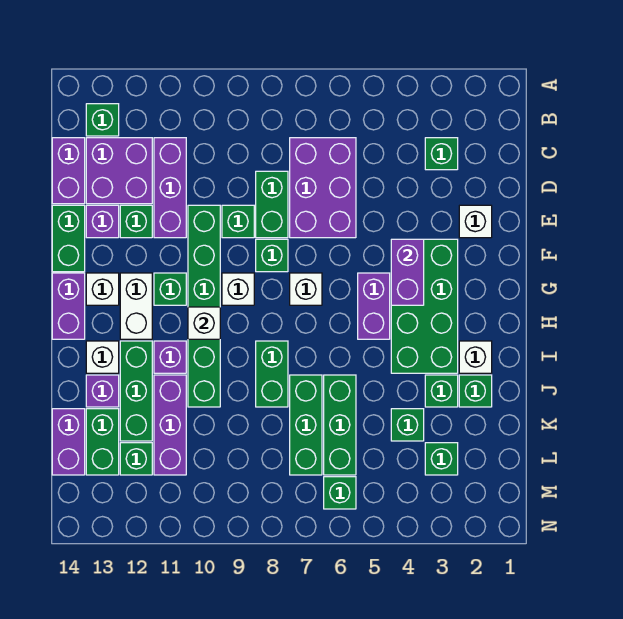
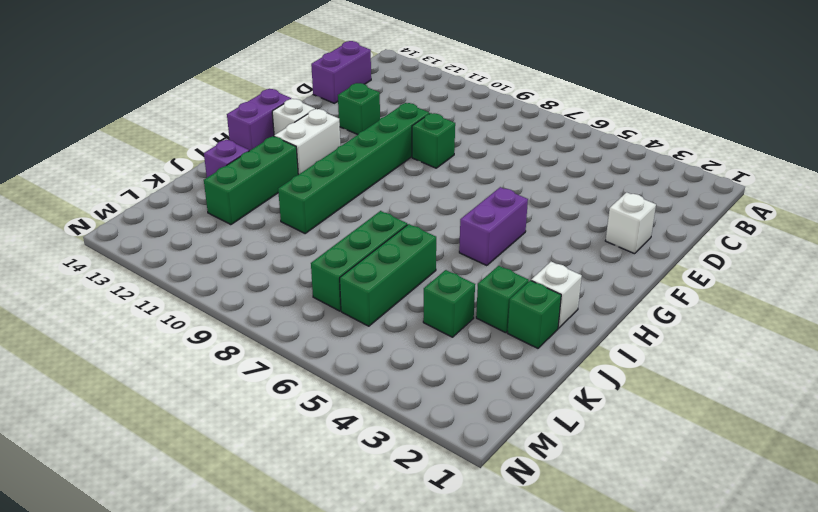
none -> green brick B13 level 1
none -> green brick C3 level 1
none -> purple brick C6:E7 level 1
none -> purple brick C11:E11 level 1

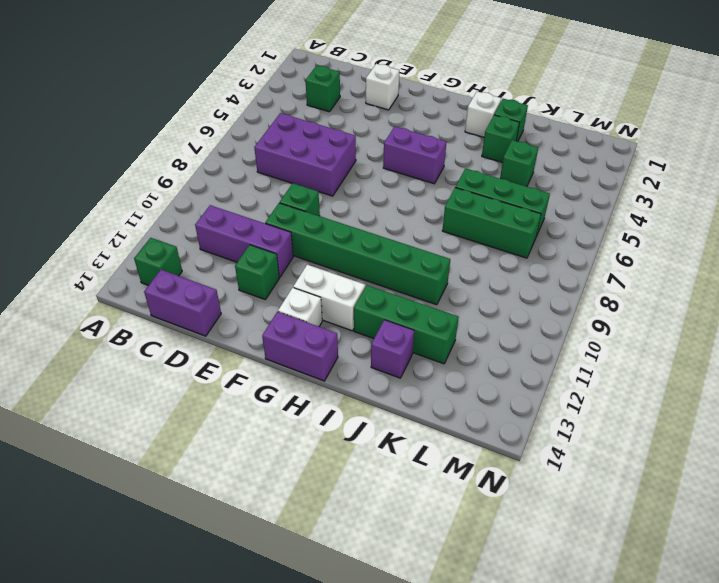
none -> purple brick C12:D13 level 1
none -> green brick D8:E8 level 1
none -> purple brick E13 level 1
none -> green brick E14:F14 level 1

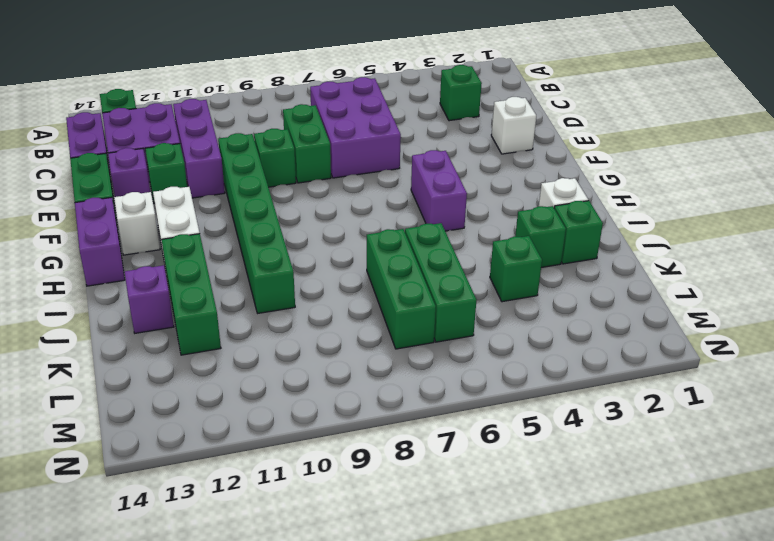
none -> green brick F3:I4 level 1
none -> green brick F8 level 1
none -> white brick G7 level 1
none -> white brick G9 level 1

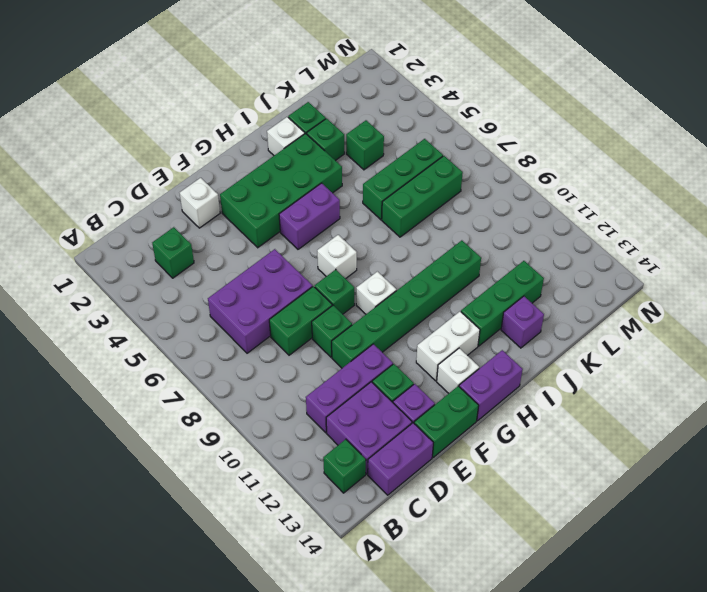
none -> green brick G11 level 1
none -> green brick I8:J8 level 1
none -> purple brick I11 level 1
none -> white brick I13 level 1

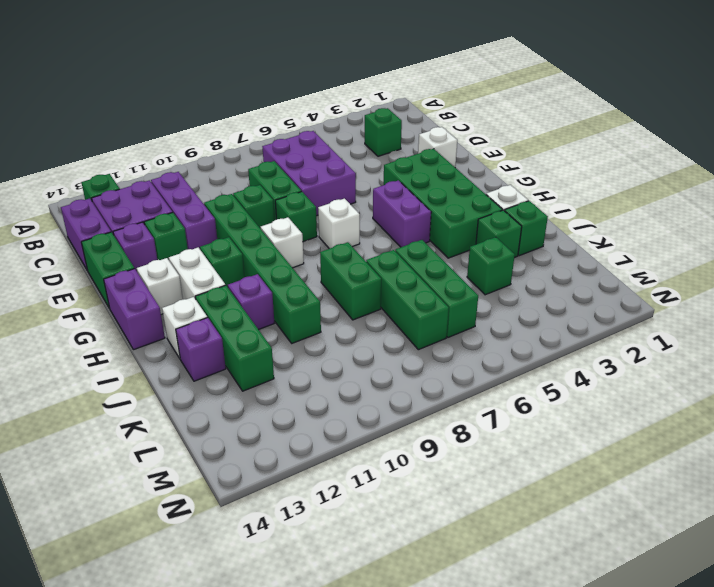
none -> purple brick J11:L11 level 1
none -> green brick K13:L13 level 1
none -> purple brick K14:L14 level 1
none -> green brick L3 level 1

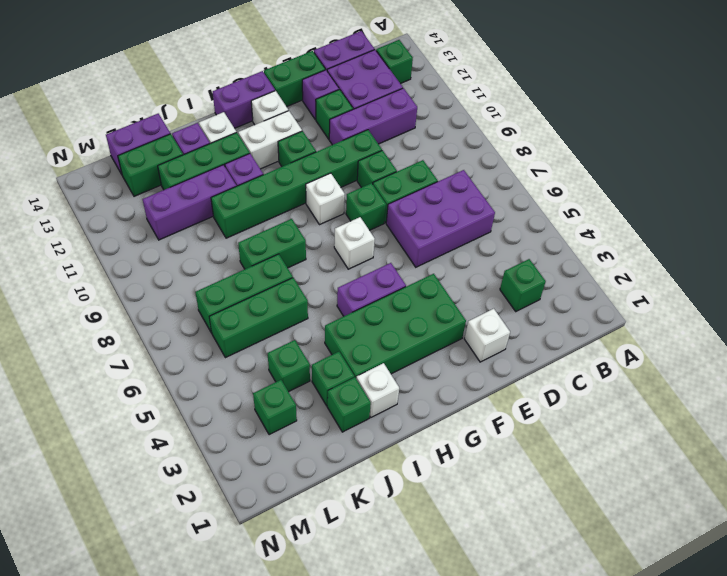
none -> green brick L12 level 1
none -> green brick M6 level 1
none -> purple brick F4:G4 level 2
none -> white brick H10 level 2

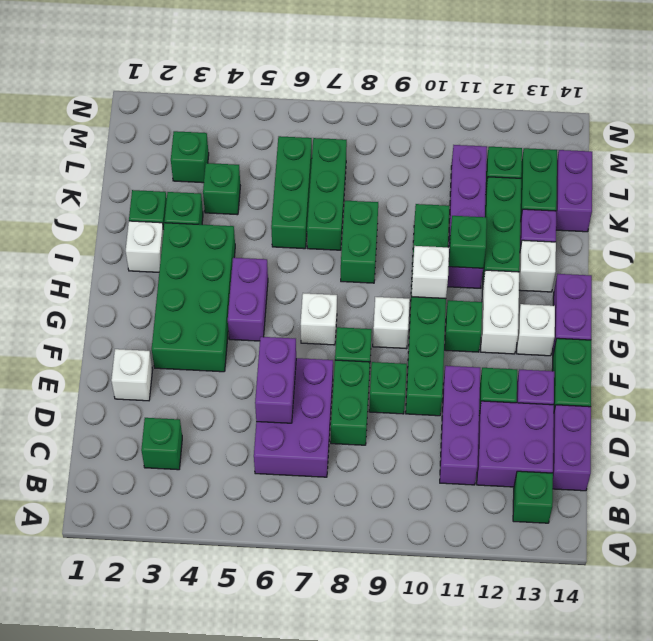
purple brick D6:E6 level 2 -> purple brick F4:G4 level 2
green brick I11 level 2 -> green brick M6 level 1

